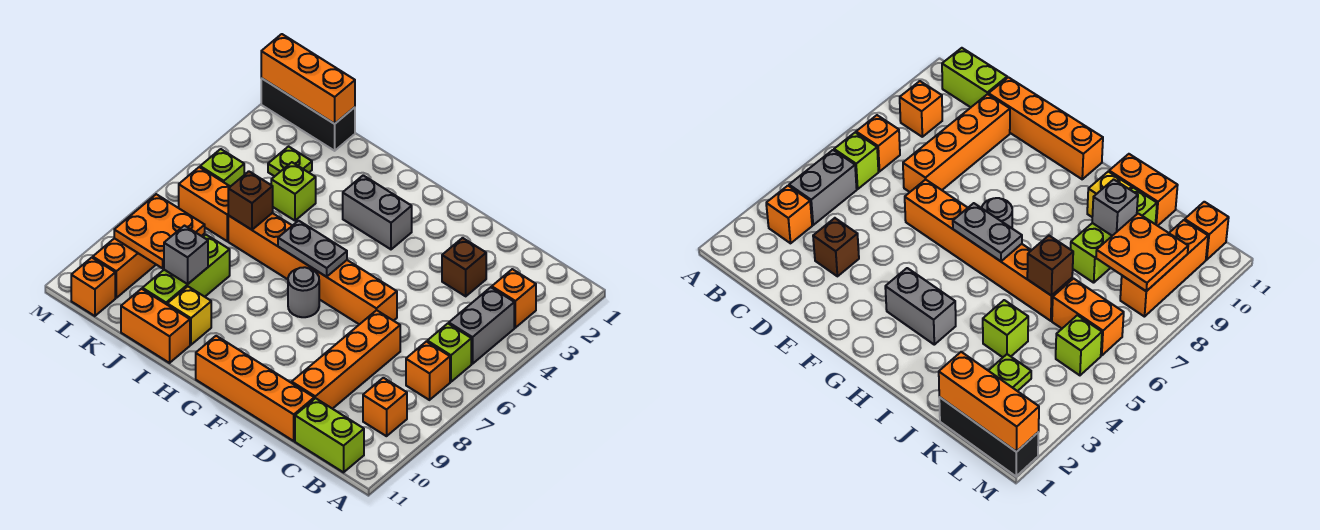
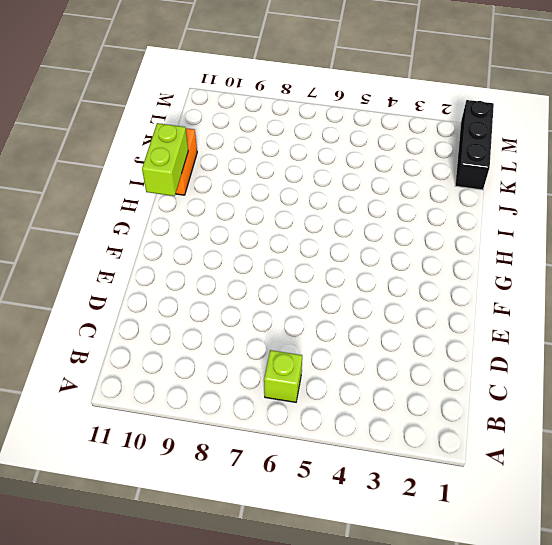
lime brick H11:I11 level 2 -> lime brick B11:C11 level 1
none -> orange brick B3 level 1
none -> grey brick B4:B5 level 1
none -> orange brick B7 level 1

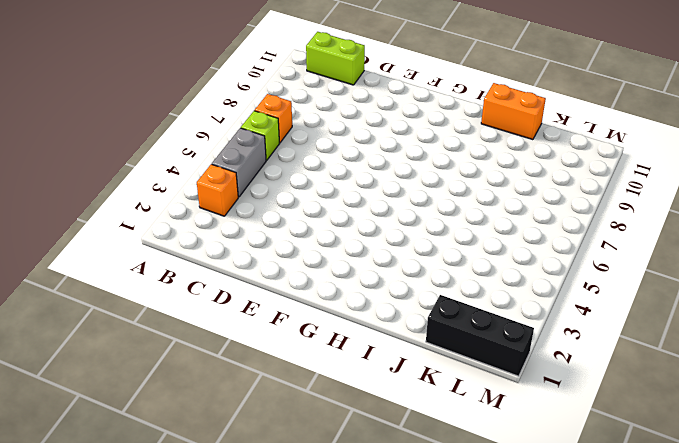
none -> orange brick B9 level 1
none -> brown brick D3 level 1
none -> orange brick D7:D10 level 1

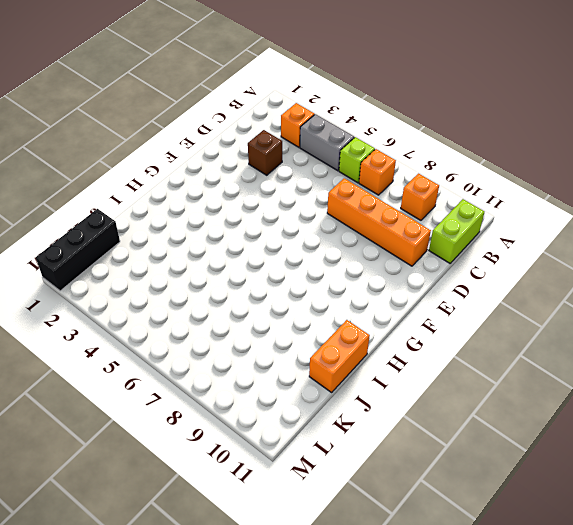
none -> orange brick D11:G11 level 1
none -> orange brick E6:J6 level 1
none -> grey brick G3:H3 level 1

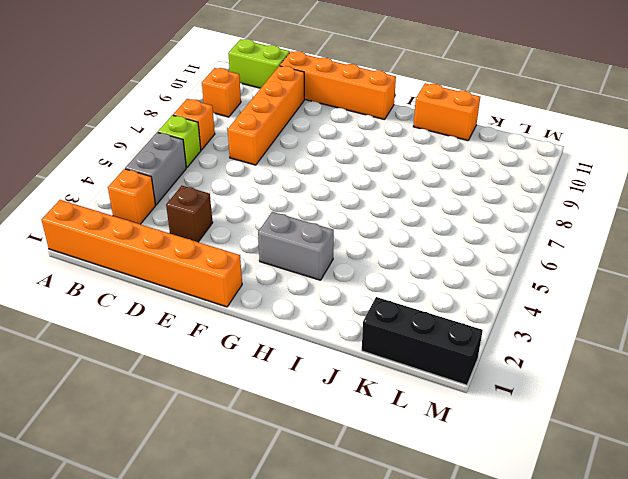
orange brick A1:F1 level 1 -> orange brick E6:J6 level 1
none -> grey round brick G7 level 1
none -> yellow brick I10 level 1
none -> lime brick J4 level 1

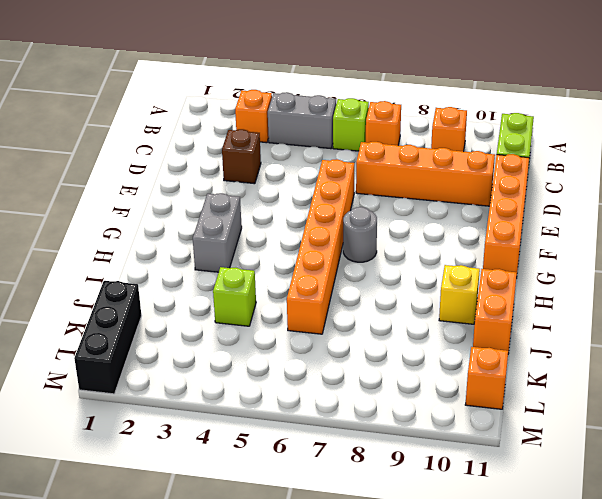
none -> lime brick J8:J10 level 1
none -> lime plate K3 level 1
none -> orange brick K6:L6 level 1

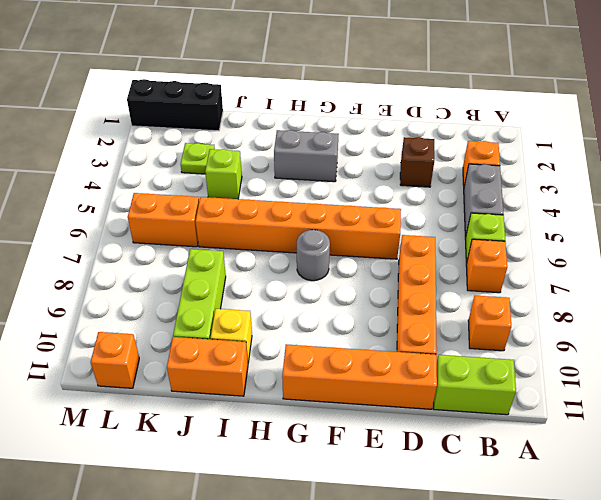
none -> lime brick L5 level 1
none -> orange brick L8:L10 level 1
none -> grey plate G6:H6 level 2

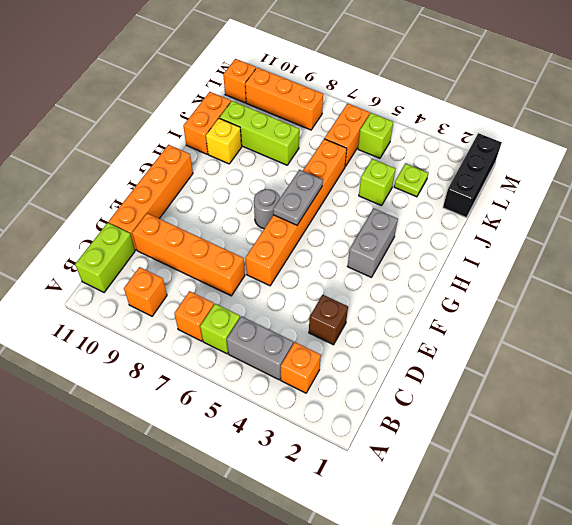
none -> brown brick J6 level 2
none -> grey brick J9 level 2
none -> orange brick K1:M1 level 2

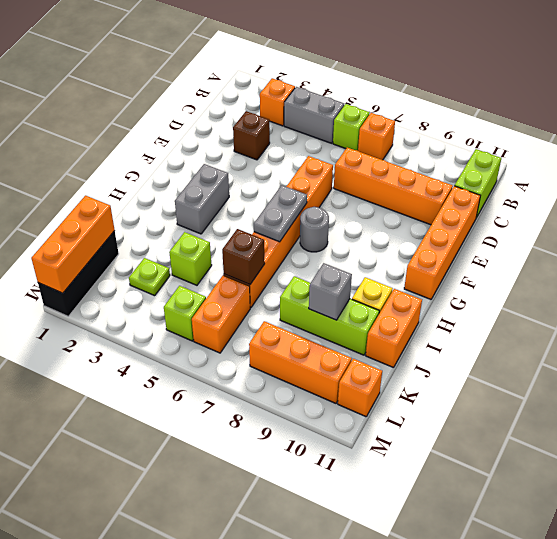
none -> orange brick B9 level 1
none -> orange plate K8:L9 level 2

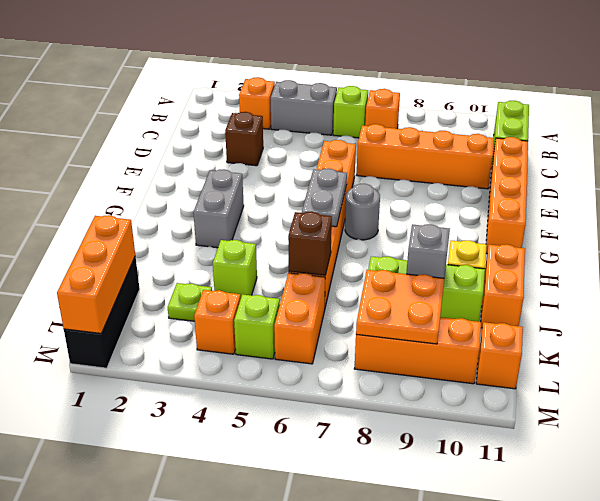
orange brick L4 level 1 -> orange brick B9 level 1

